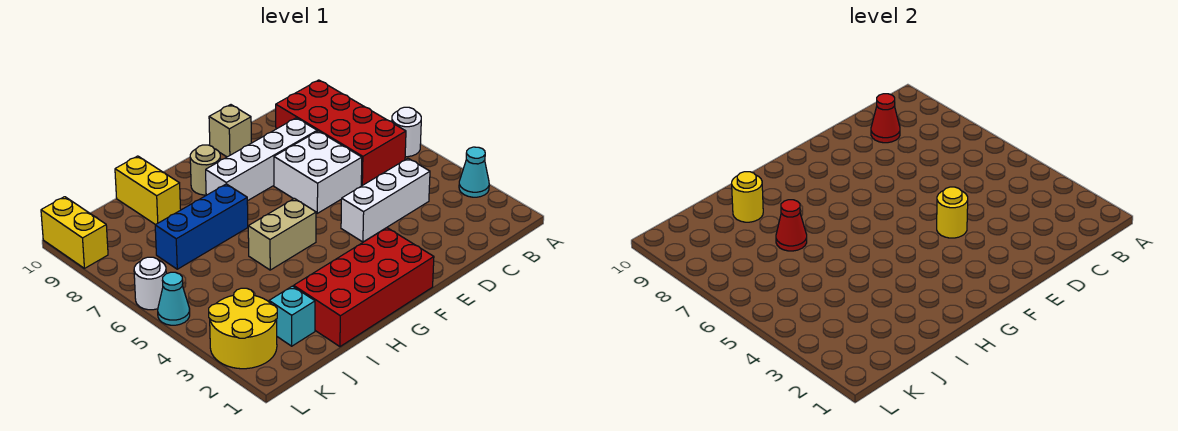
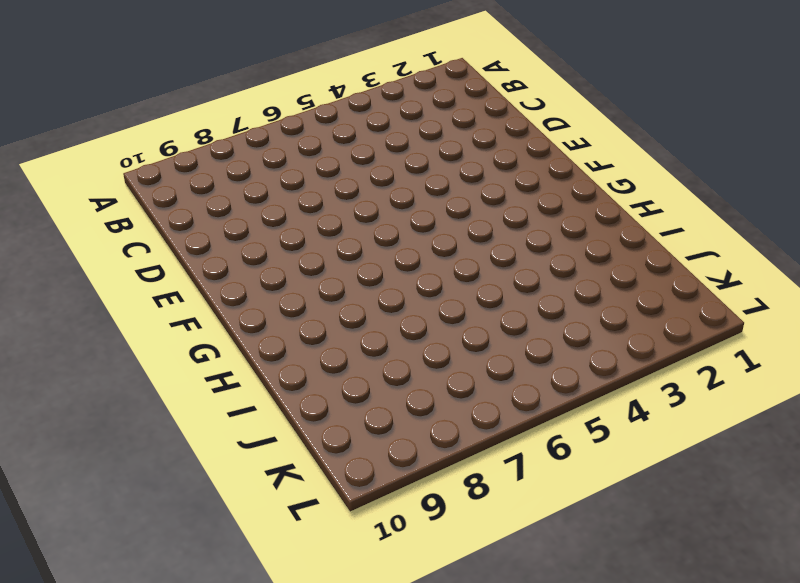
none -> cyan cone A3 level 1
none -> white round brick A6 level 1
none -> red brick B6:C9 level 1

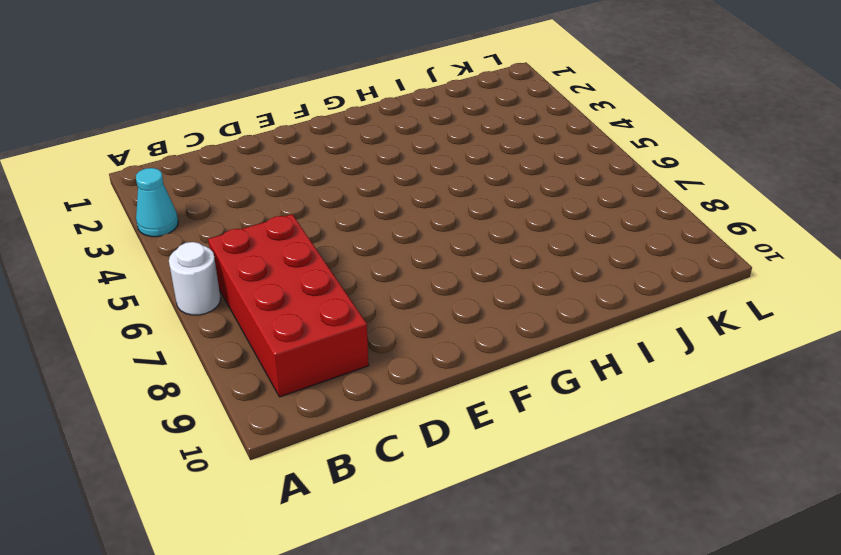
none -> white brick C4:E4 level 1
none -> white brick D6:E7 level 1
none -> white brick D8:G8 level 1

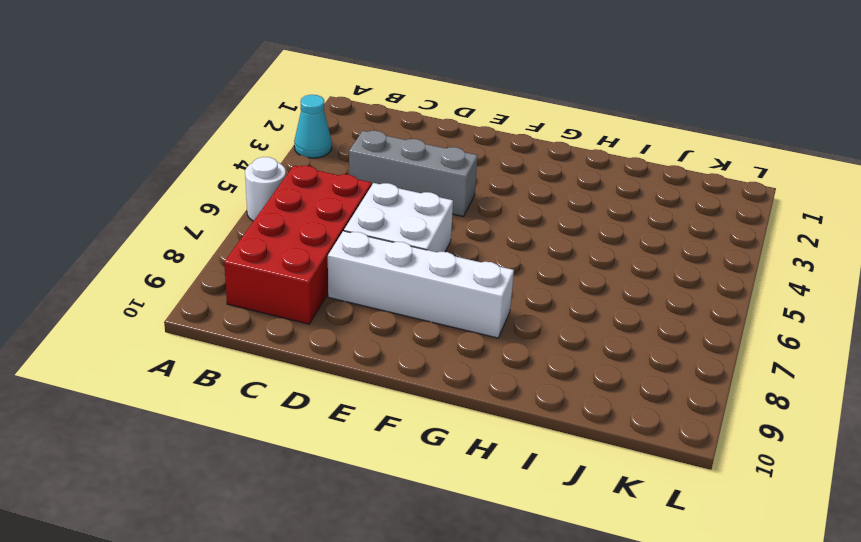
grey brick C4:E4 level 1 -> white brick C4:E4 level 1
none -> tan brick E10 level 1
none -> red brick F1:I2 level 1
none -> tan brick G5:H5 level 1

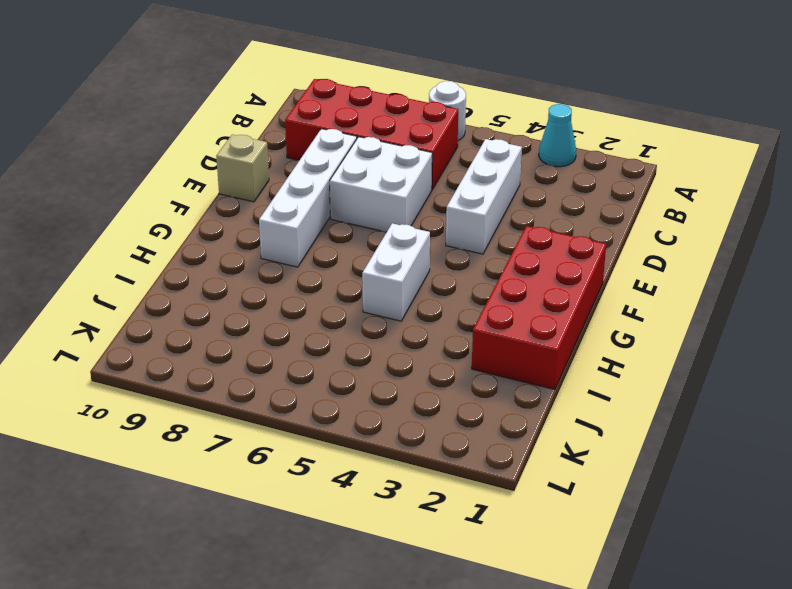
white brick G5:H5 level 1 -> tan brick G5:H5 level 1
none -> tan round brick G9 level 1
none -> blue brick H7:J7 level 1
none -> yellow brick I9:I10 level 1

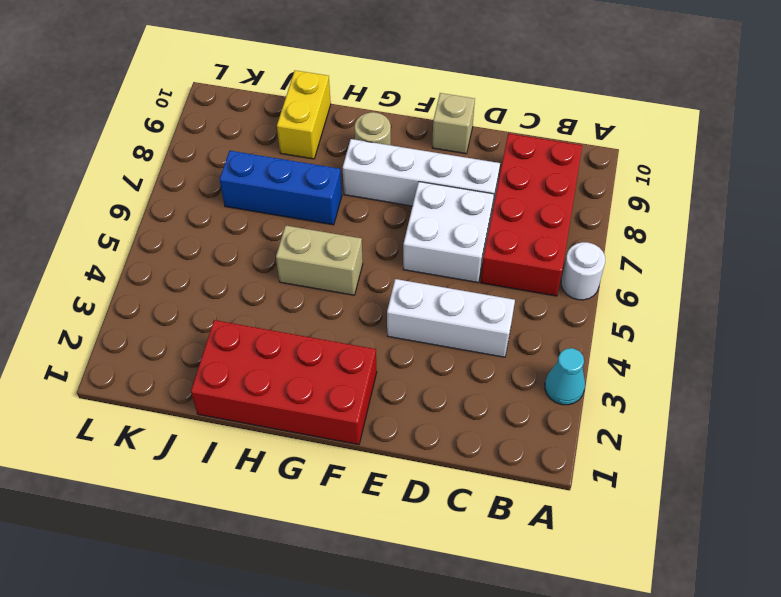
none -> cyan brick J2 level 1
none -> yellow round brick K2:L3 level 1
none -> cyan cone L5 level 1

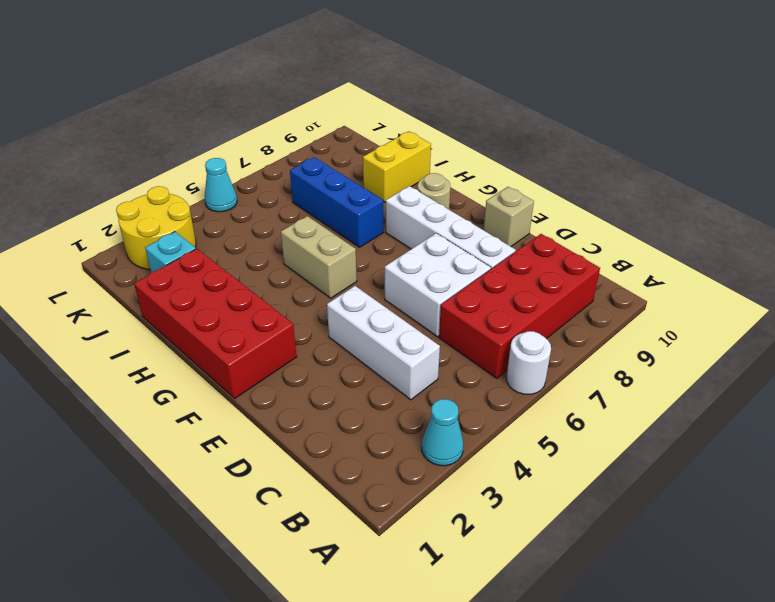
none -> white round brick L6 level 1
none -> yellow brick L9:L10 level 1
none -> red cone C9 level 2

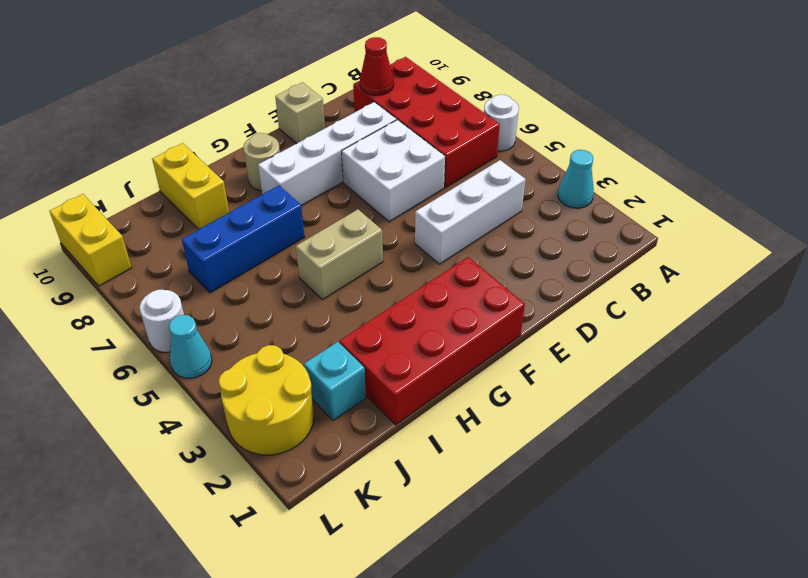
none -> yellow round brick E4 level 2
none -> red cone I7 level 2
none -> yellow round brick I9 level 2

